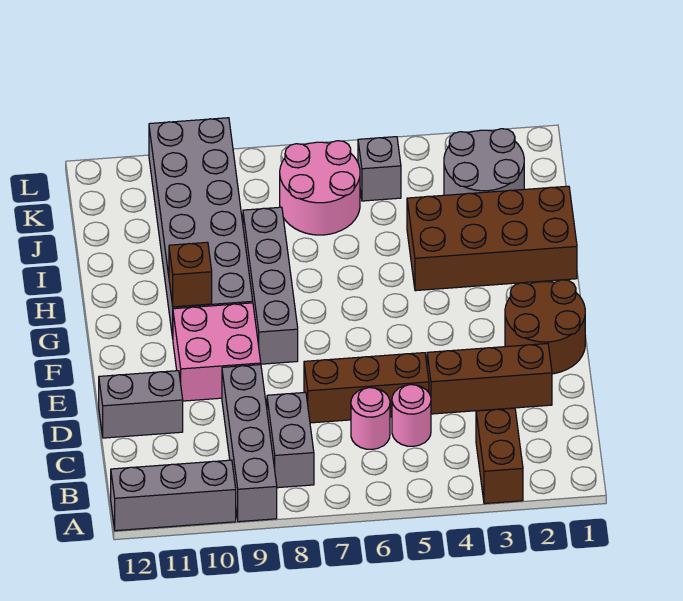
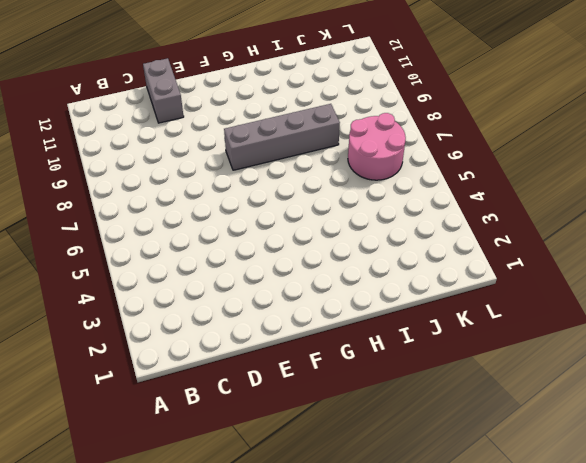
none -> brown brick A3:B3 level 1
none -> grey brick A9:D9 level 1
none -> grey brick A10:A12 level 1

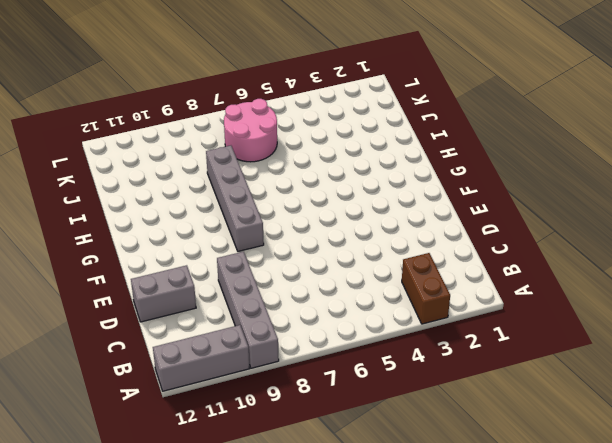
none -> grey brick B8:C8 level 1
none -> pink round brick C5 level 1
none -> pink round brick C6 level 1

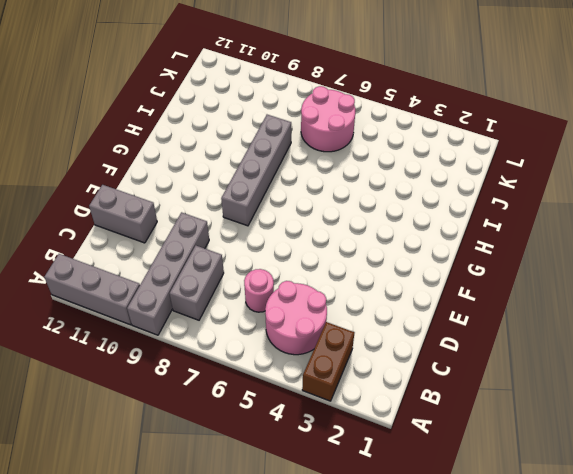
pink round brick B4:C5 level 1 -> pink round brick C5 level 1
none -> brown brick D2:D4 level 1
none -> brown brick D5:D7 level 1
none -> brown round brick E1:F2 level 1

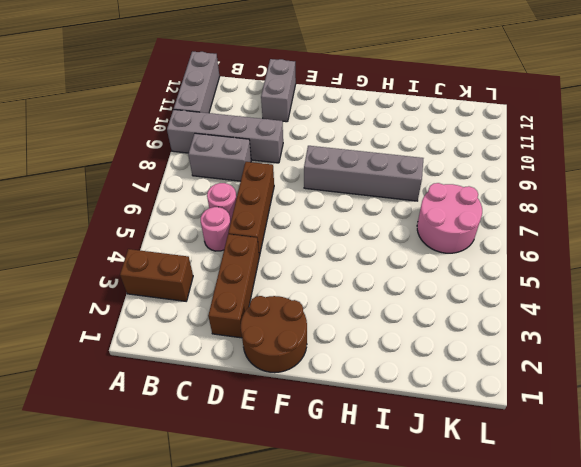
none -> pink brick E9:F10 level 1
none -> grey brick G9:L10 level 1
none -> brown brick H1:I4 level 1

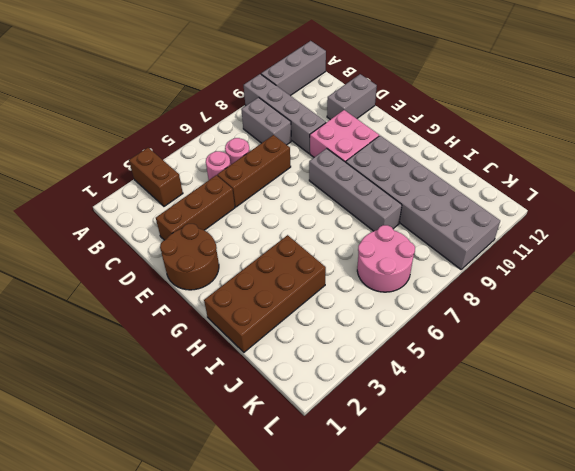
none -> grey round brick J2:K3 level 1
none -> grey brick K5 level 1
none -> brown brick G10 level 2

